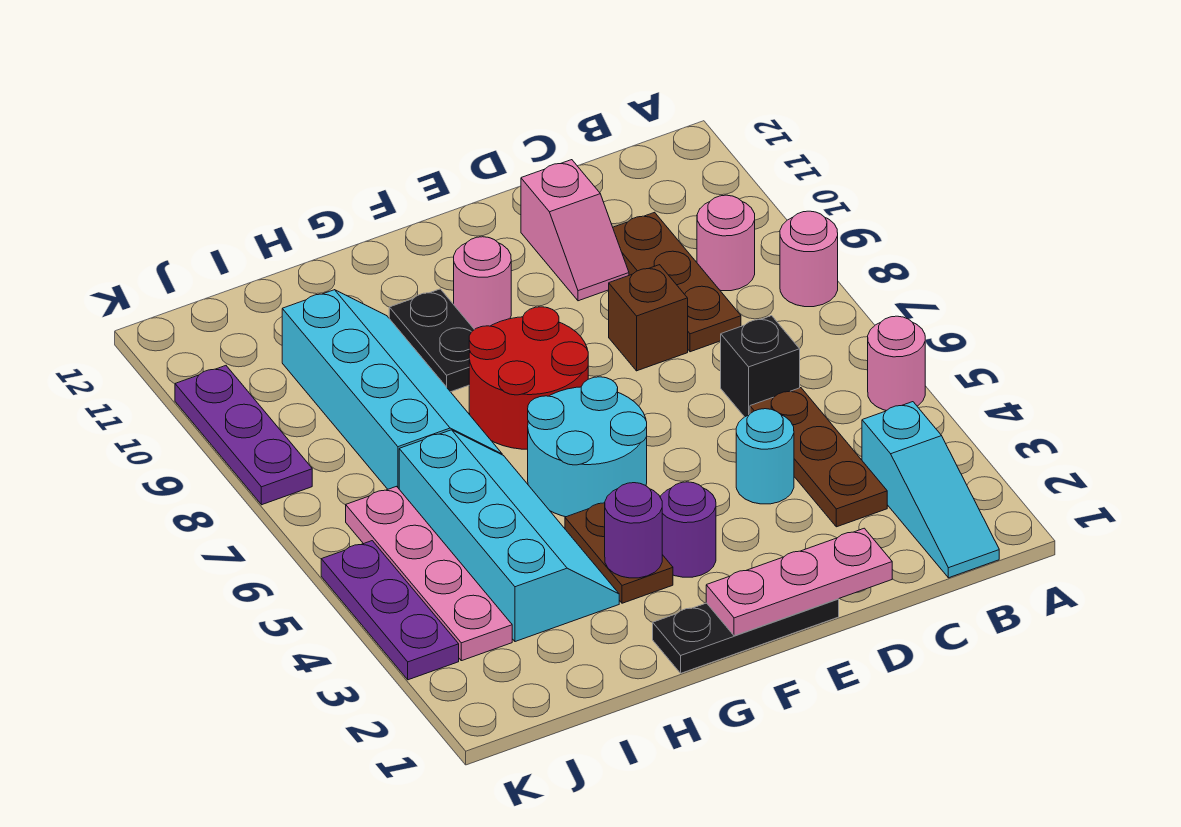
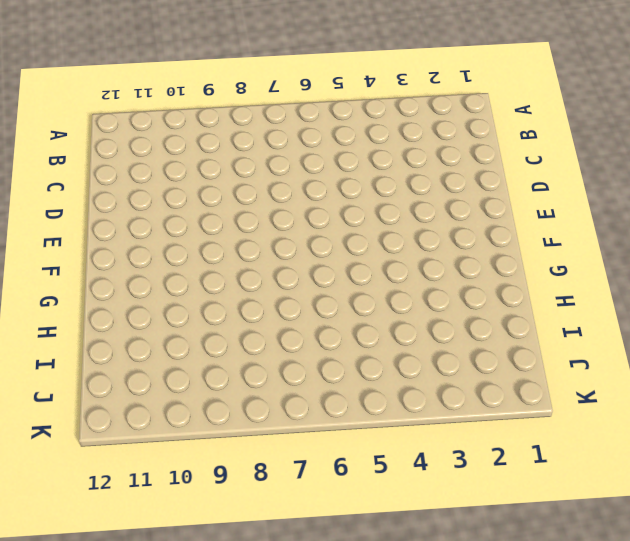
none -> pink round brick A5 level 1
none -> pink round brick A8 level 1
none -> cyan slope B1:B3 level 1 top 3

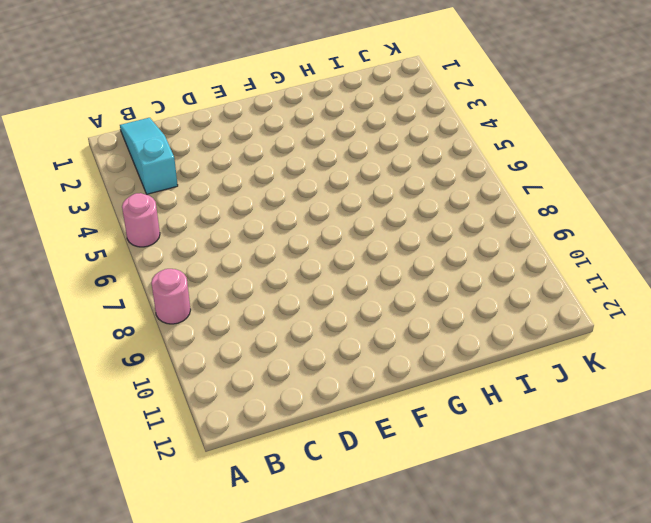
none -> pink round brick B9 level 1
none -> brown plate C3:C5 level 1
none -> black brick C6 level 1

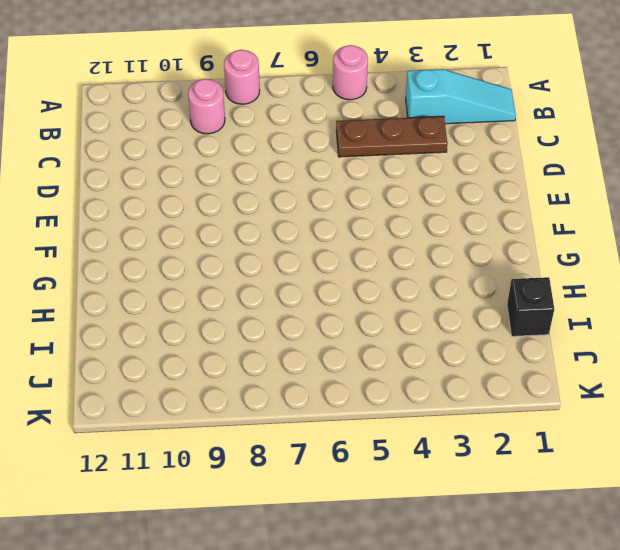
black brick I1 level 1 -> black brick C6 level 1
none -> brown plate C8:C10 level 1
none -> cyan round brick D4 level 1
none -> brown brick D8 level 1

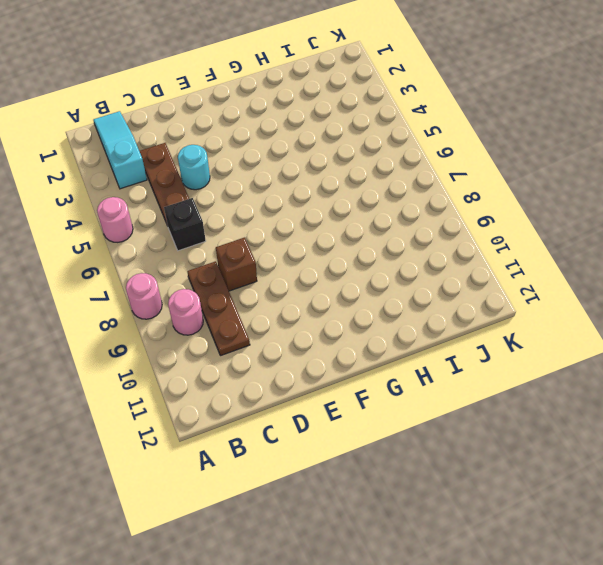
none -> pink slope D10:D11 level 1 top 11
none -> black plate E1:G1 level 1
none -> purple round brick F3 level 1

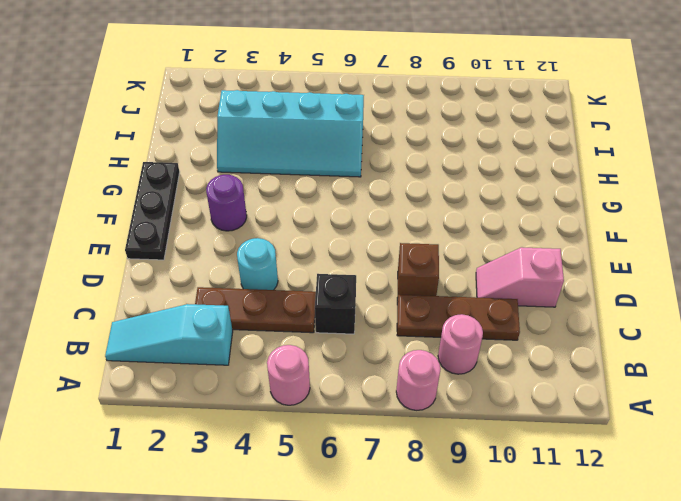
none -> cyan round brick F5:G6 level 1
none -> red round brick F7:G8 level 1
none -> pink round brick F10 level 1

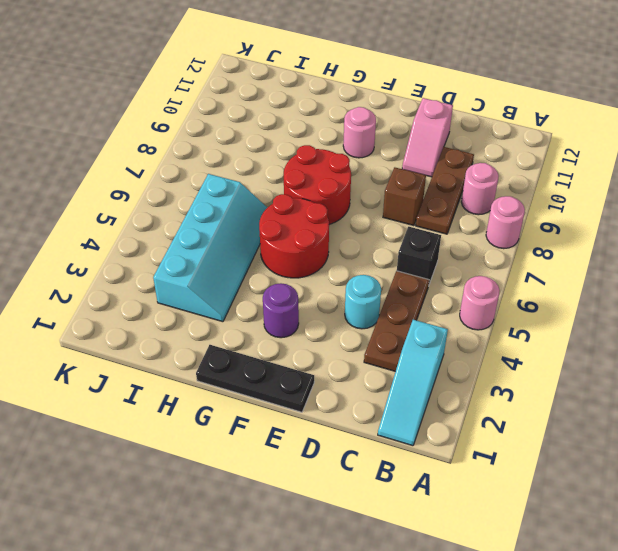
red round brick F5:G6 level 1 -> cyan round brick F5:G6 level 1
none -> brown plate G3:G4 level 1
none -> black plate G9:G10 level 1
none -> cyan slope H7:I10 level 1 top I

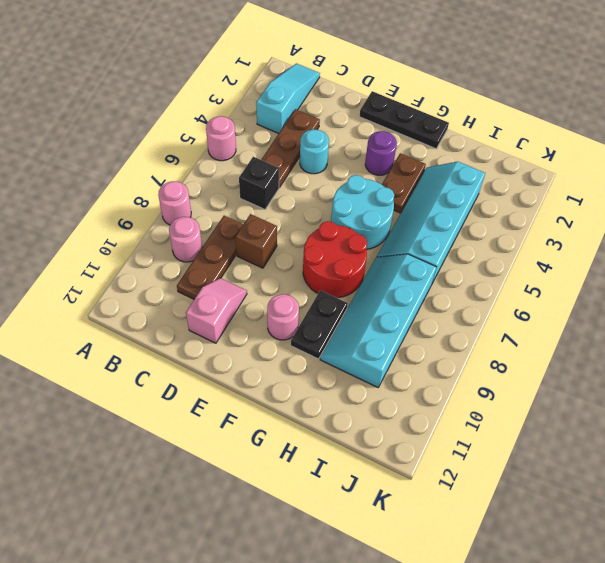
none -> pink plate J3:J6 level 1
none -> purple plate K3:K5 level 1
none -> purple plate K8:K10 level 1

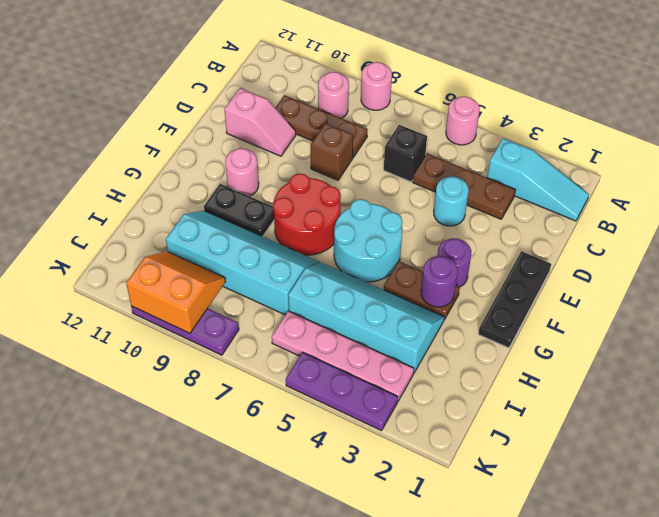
orange slope J9:K10 level 2 top K -> none
none -> pink plate D1:F1 level 2

